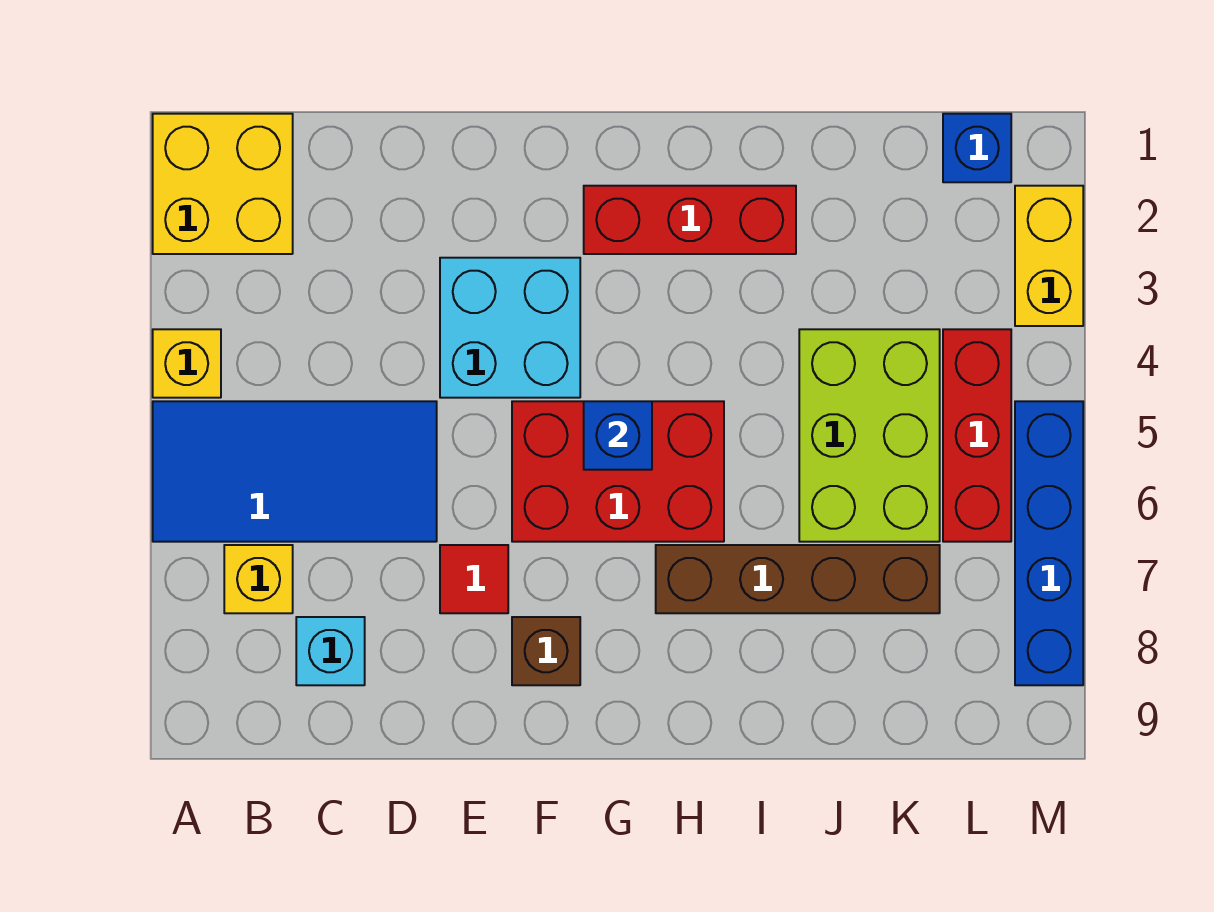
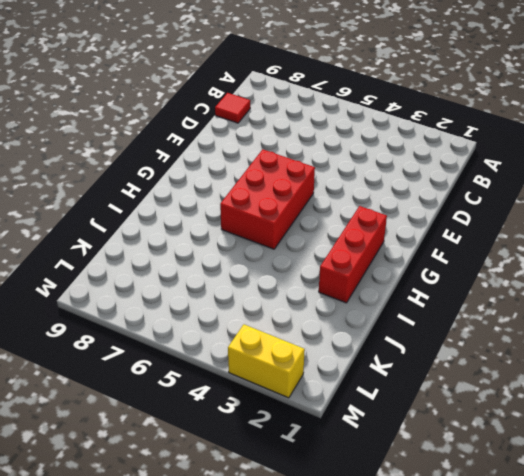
red tile C9 level 1 -> red tile E7 level 1
none -> yellow brick A1:B2 level 1
none -> yellow brick A4 level 1
none -> blue tile A5:D6 level 1

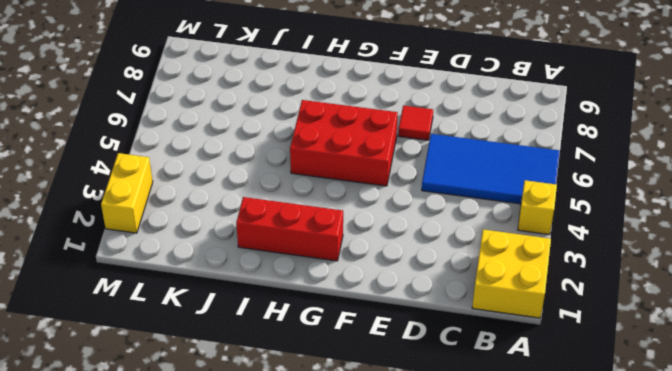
none -> yellow brick B7 level 1
none -> cyan brick C8 level 1
none -> cyan brick E3:F4 level 1

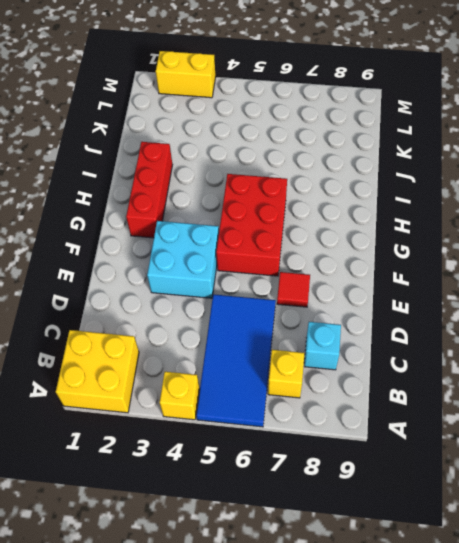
none -> brown brick F8 level 1
none -> brown brick H7:K7 level 1
none -> lime brick J4:K6 level 1

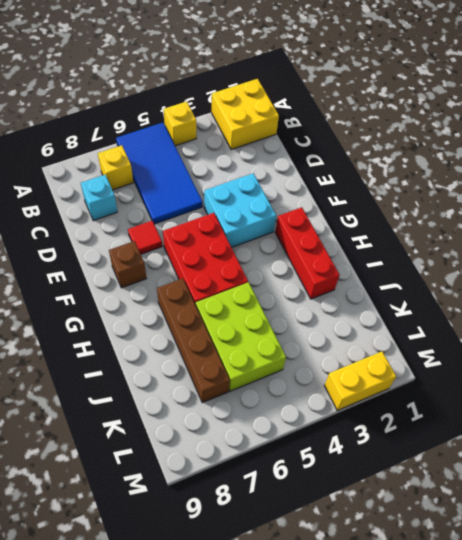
lime brick I5:K6 level 1 -> lime brick J4:K6 level 1
none -> blue brick L1 level 1
none -> red brick L4:L6 level 1
none -> blue brick M5:M8 level 1

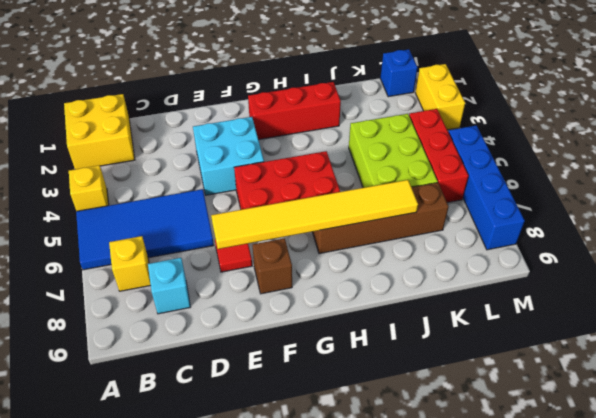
yellow tile E7:J7 level 2 -> none
none -> blue brick G5 level 2

